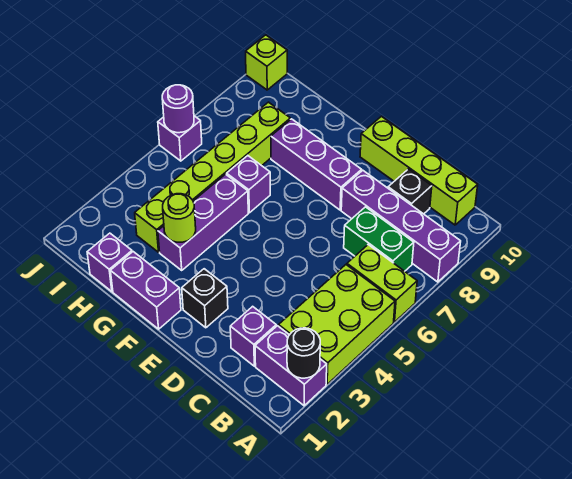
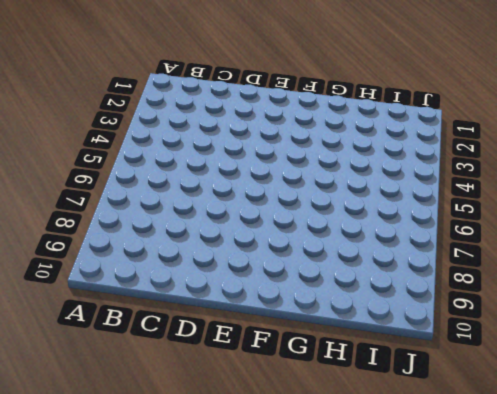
none -> purple brick A2:B2 level 1
none -> lime brick A3:B5 level 1
none -> lime brick A6:B6 level 1

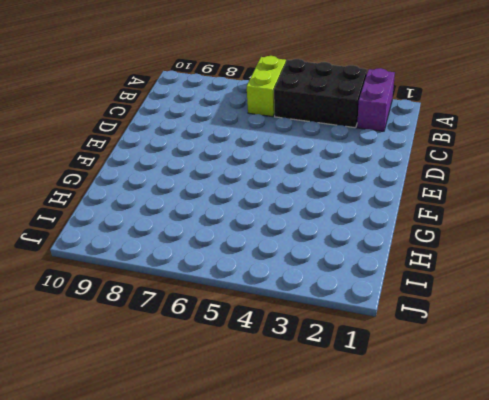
black brick A3:B5 level 1 -> lime brick A3:B5 level 1
none -> purple brick A8:D8 level 1
none -> green brick B7:C7 level 1
none -> lime brick B10:E10 level 1

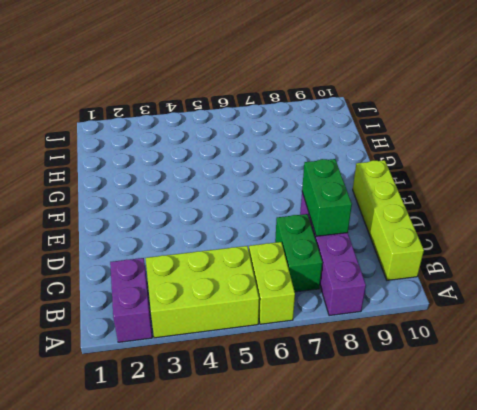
green brick C8:D8 level 2 -> none
none -> purple brick C2 level 1
none -> black brick C9 level 1
none -> black brick E2 level 1

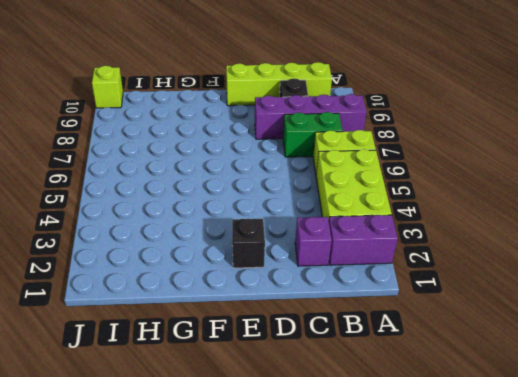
none -> purple brick E8:G8 level 1
none -> purple brick F1:G1 level 1
none -> purple brick G3:G5 level 1

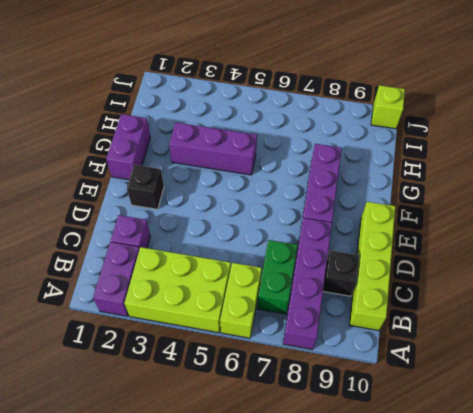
none -> purple brick G6 level 1
none -> purple brick H1 level 1
none -> lime brick H3:H8 level 1

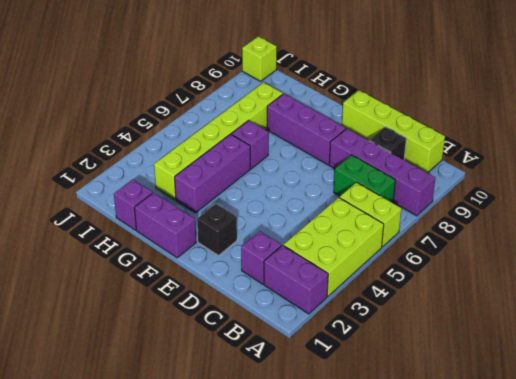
none -> purple brick J6 level 1
none -> black round brick A2 level 2
none -> lime round brick G3 level 2

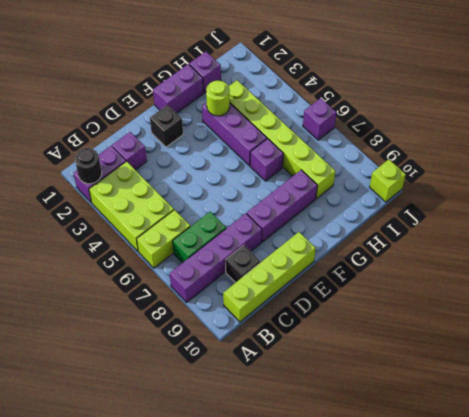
none -> purple round brick J6 level 2

